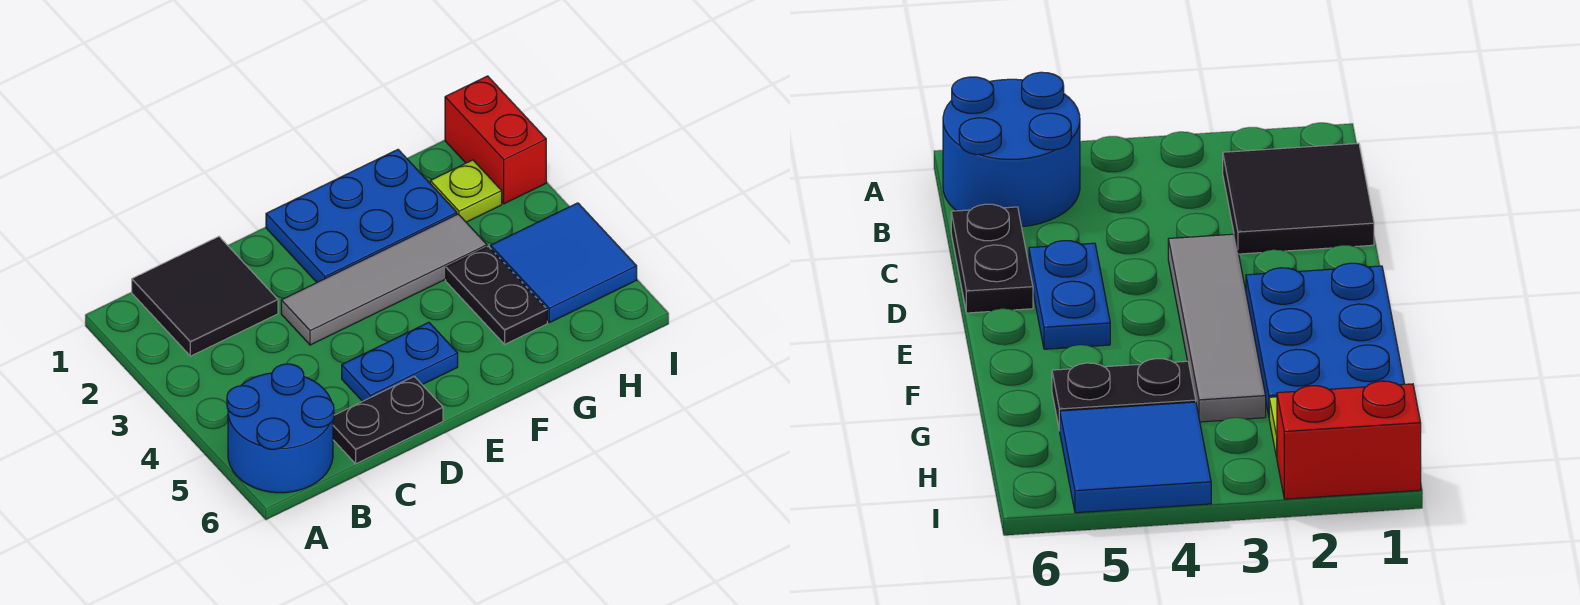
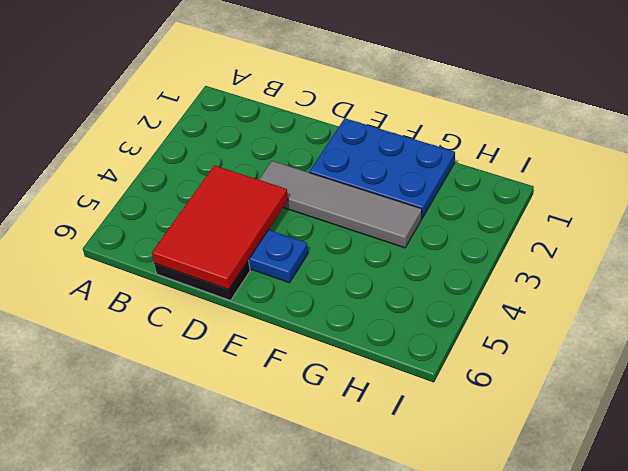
red tile C4:D6 level 2 -> none
none -> blue round brick A5:B6 level 1
none -> black tile B1:C2 level 1

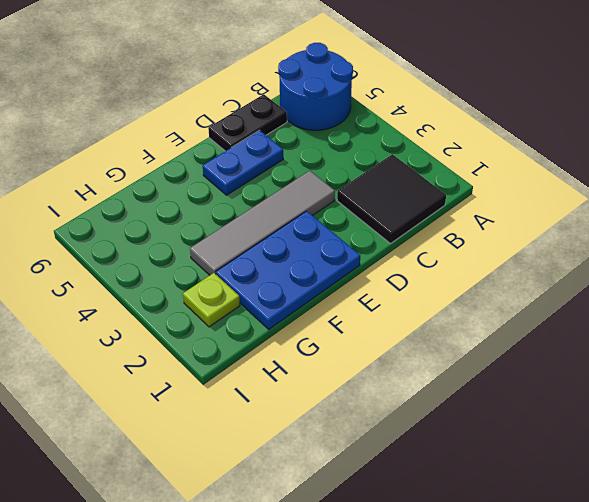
none -> black plate G4:G5 level 1
none -> blue tile H4:I5 level 1

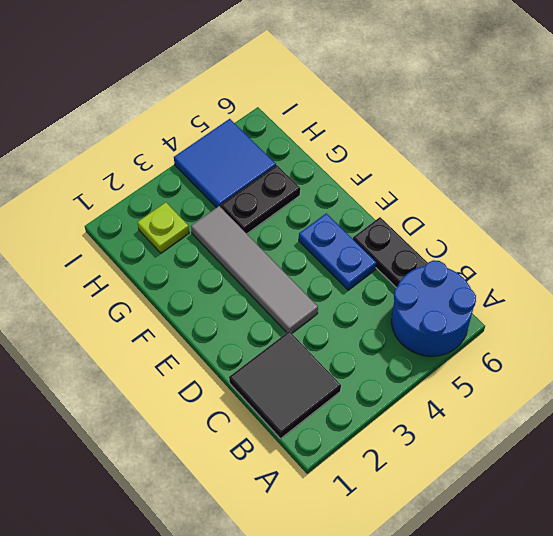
none -> blue plate E1:G2 level 1
none -> red brick I1:I2 level 1

